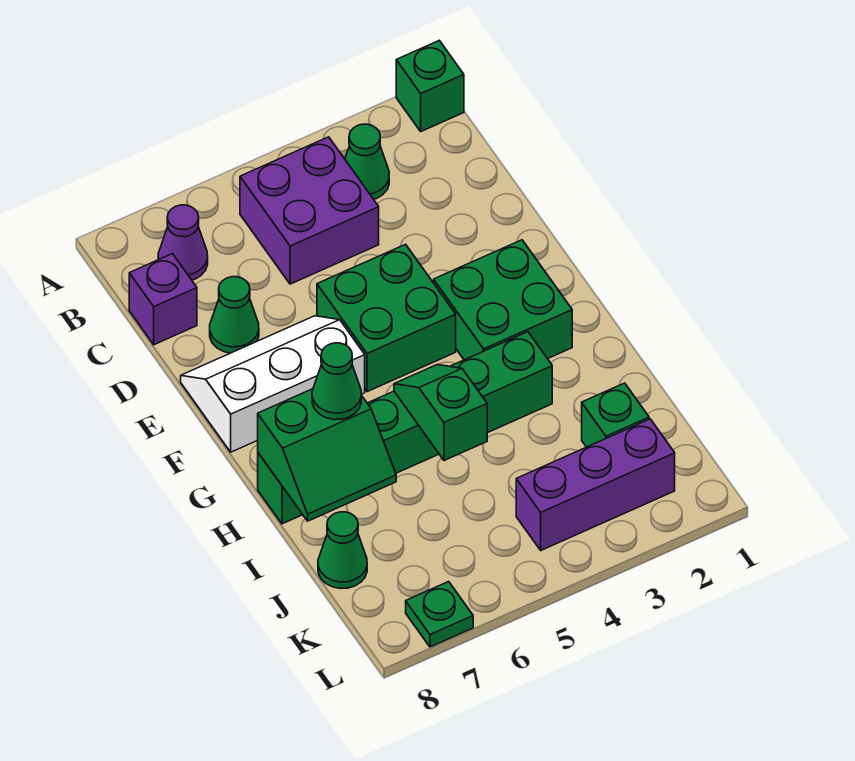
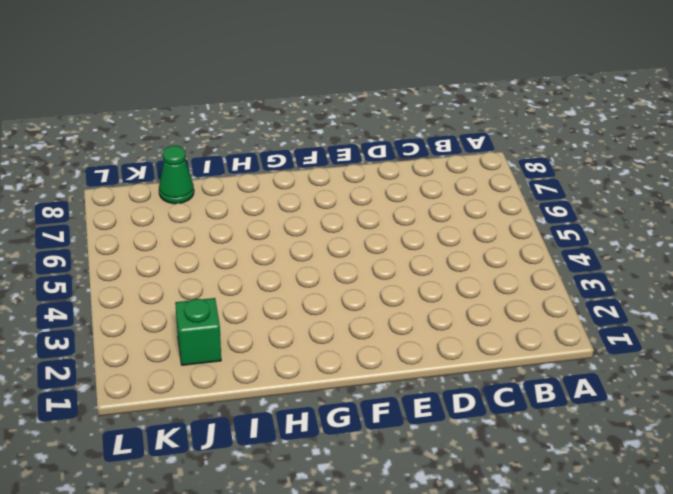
none -> green brick A1 level 1
none -> green cone B3 level 1
none -> purple brick B4:C5 level 1

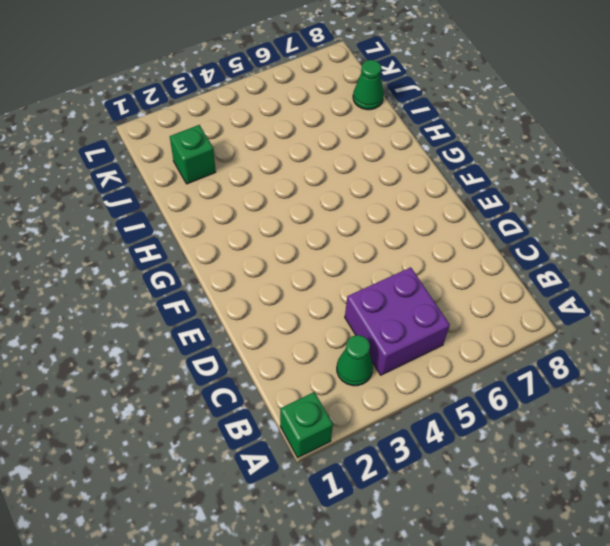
none -> purple cone B7 level 1
none -> purple brick C8 level 1
none -> green cone D7 level 1

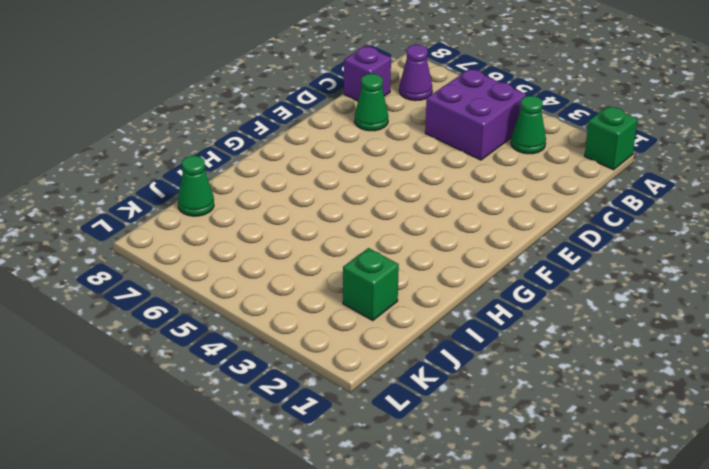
none -> green brick E4:F5 level 1
none -> white slope E6:F8 level 1 top F
none -> green brick F2:G3 level 1

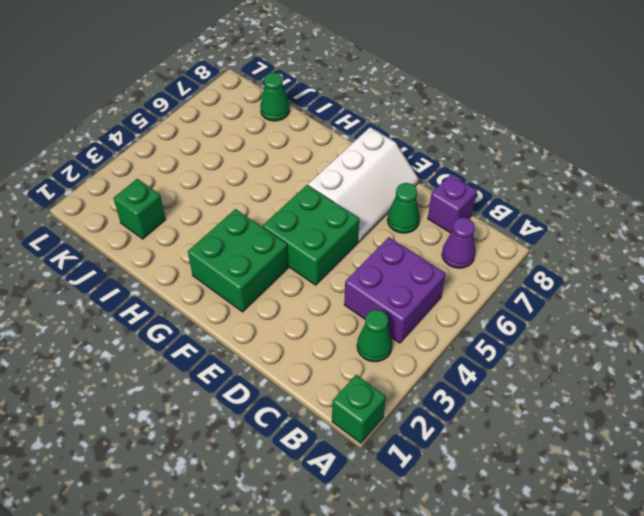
none -> green brick H3:H8 level 1
none -> purple brick K2:K4 level 1
none -> green plate L7 level 1

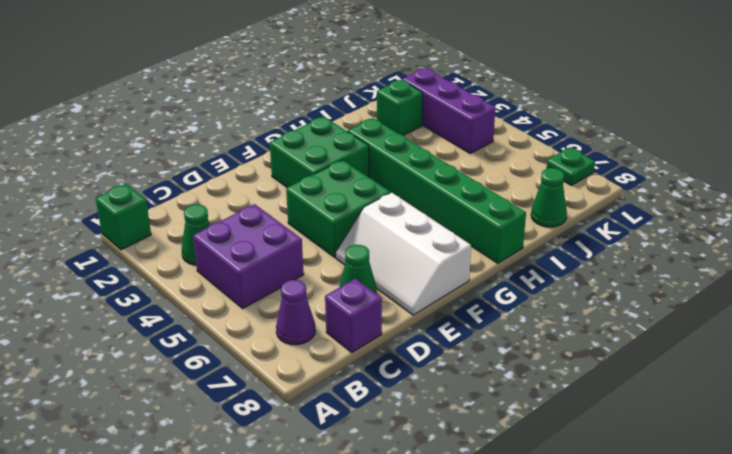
none -> green slope H5:I5 level 2 top I
none -> green slope H7:I8 level 2 top H
none -> green cone H7 level 3

